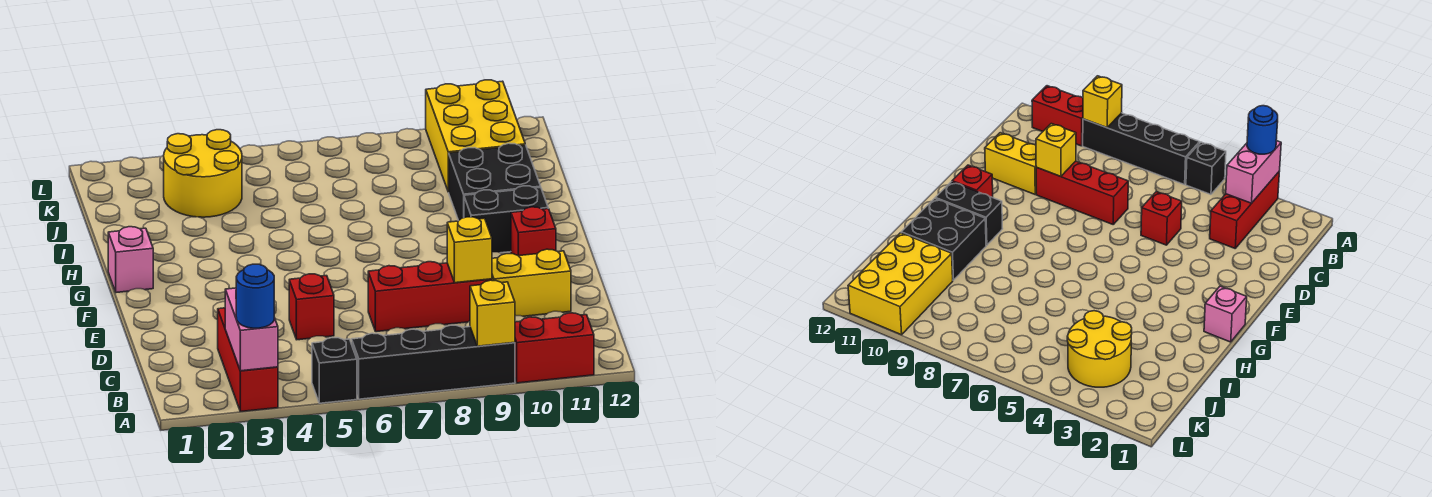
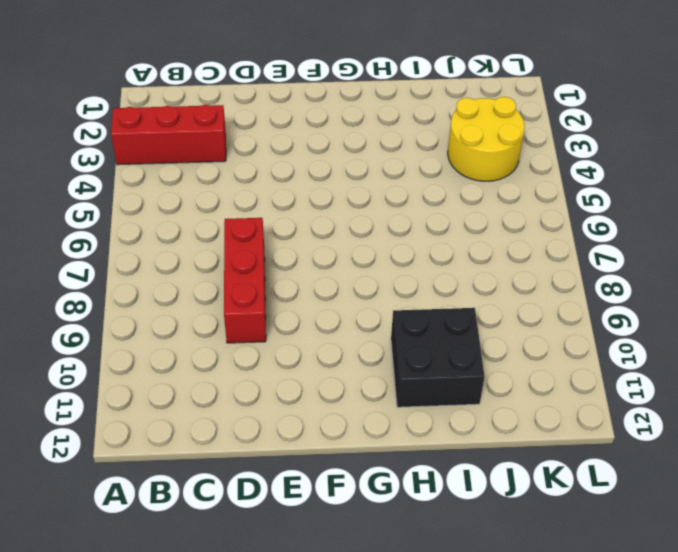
none -> black brick A5 level 1
none -> black brick A6:A9 level 1
none -> red brick A10:A11 level 1

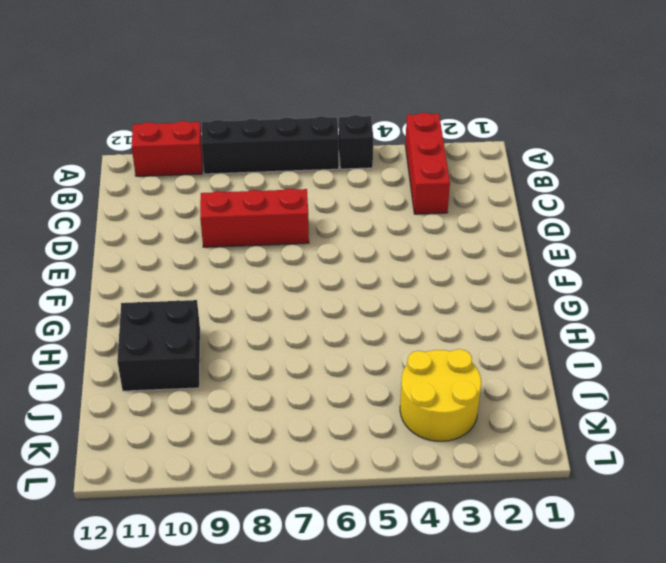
none -> red brick D5 level 1
none -> yellow brick D10:D11 level 1
none -> red brick F11 level 1

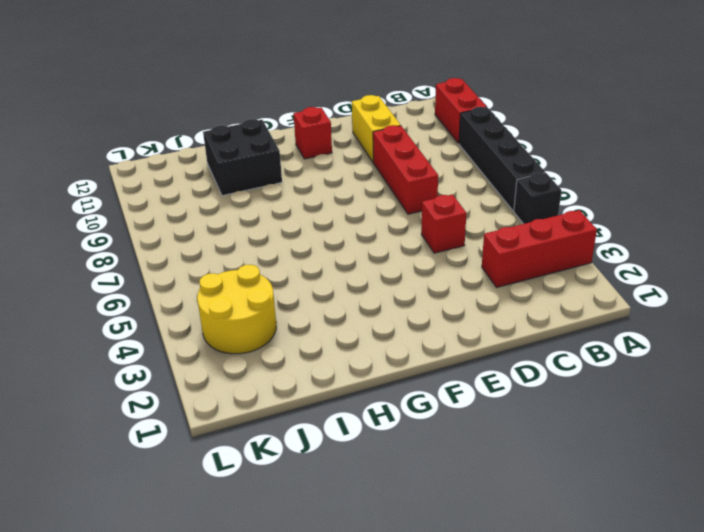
none -> pink brick G1 level 1
none -> black brick G10:G11 level 1
none -> yellow brick J10:L11 level 1

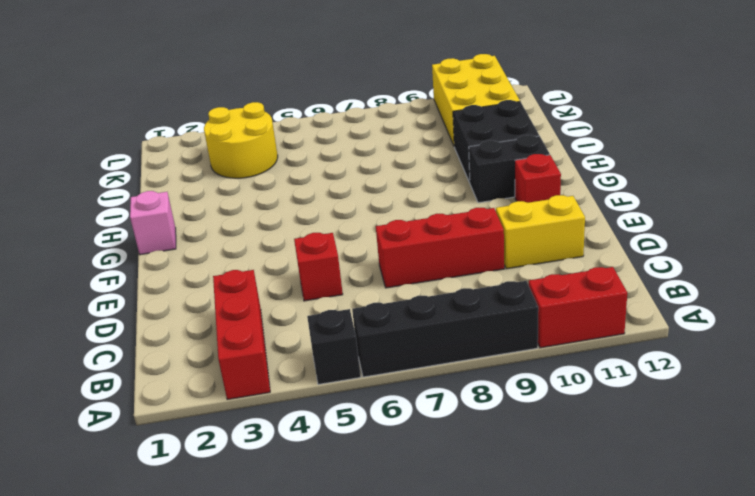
none -> pink brick A3:B3 level 2
none -> yellow brick A9 level 2
none -> yellow brick D9 level 2

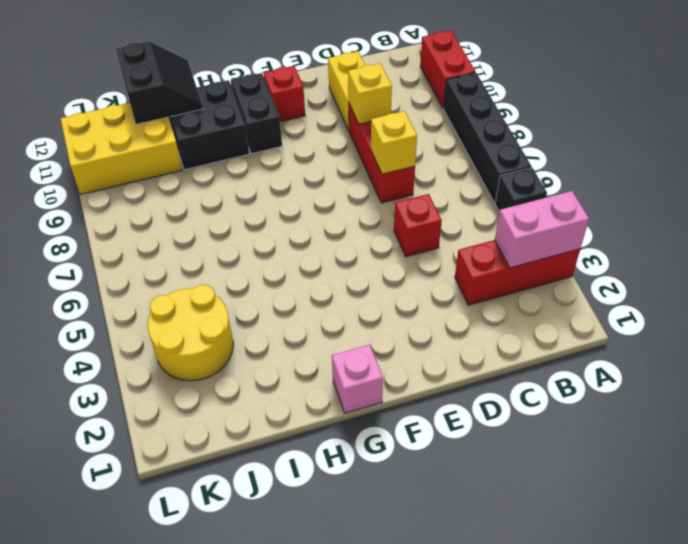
yellow brick D7 level 2 -> yellow brick A9 level 2
black slope I11:J12 level 2 top J -> none
none -> blue round brick A3 level 3

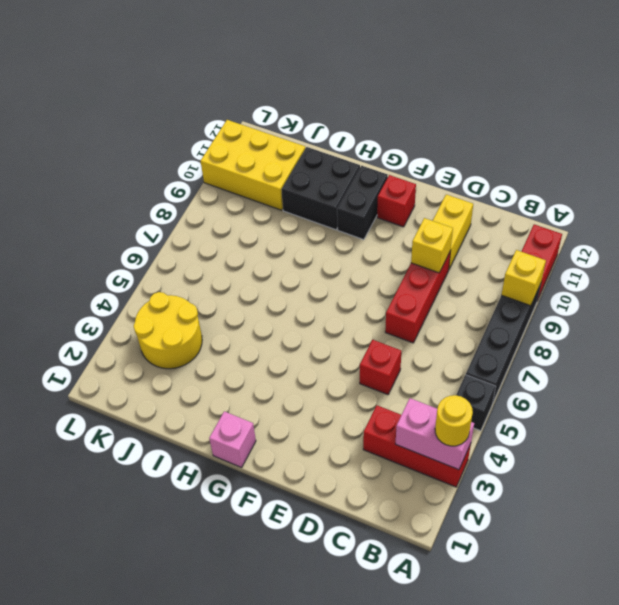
yellow round brick A3 level 3 -> blue round brick A3 level 3

